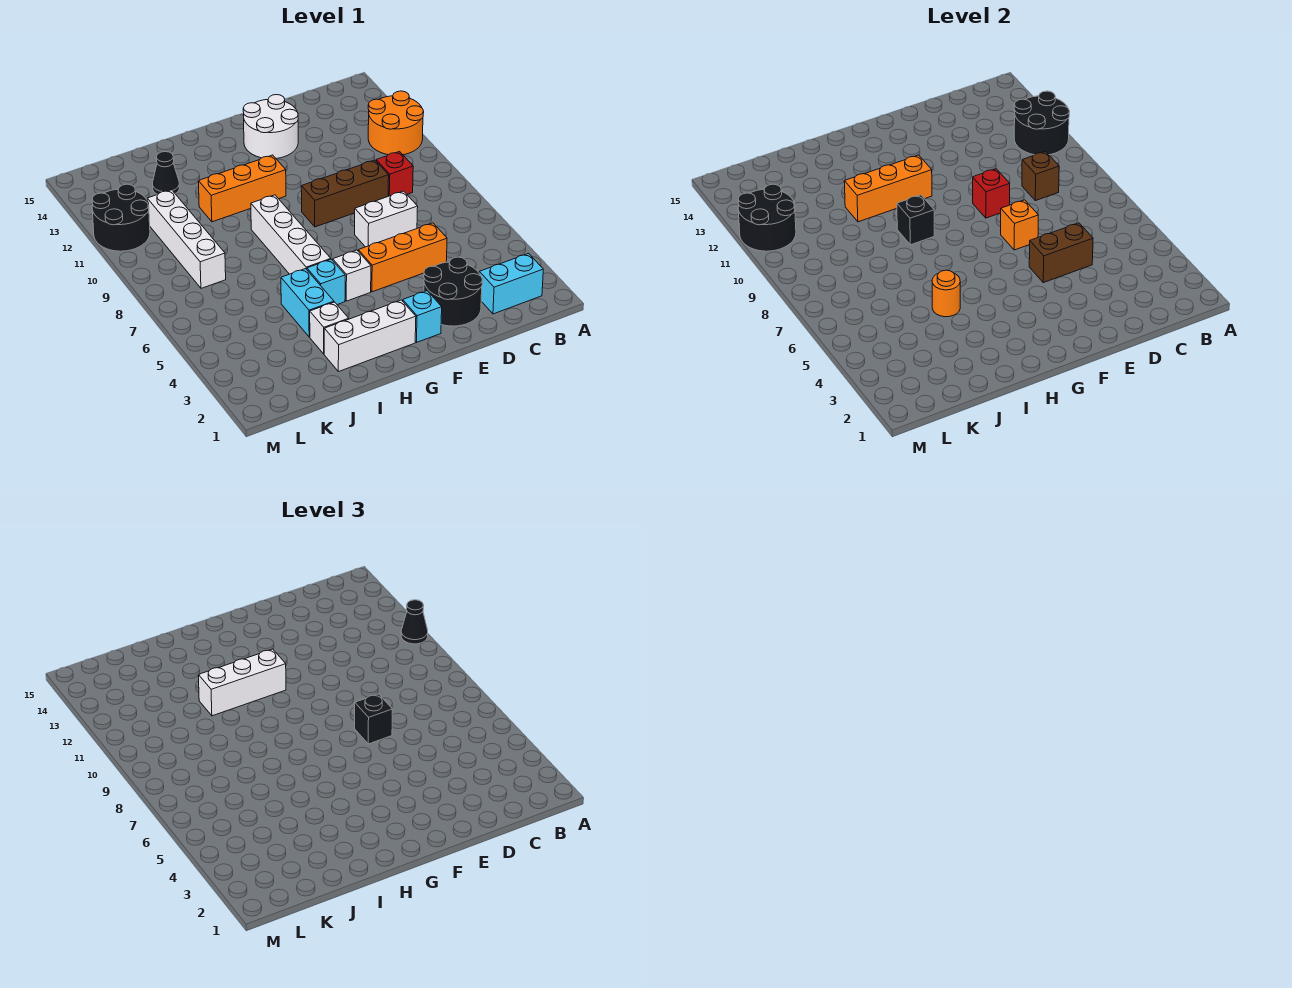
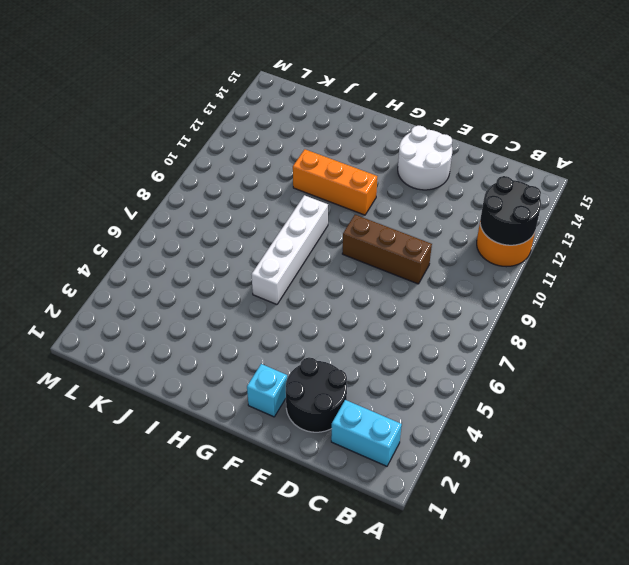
none -> red brick C9 level 1
none -> orange brick D5:F5 level 1
none -> white brick D7:E7 level 1
none -> white brick G2:I2 level 1

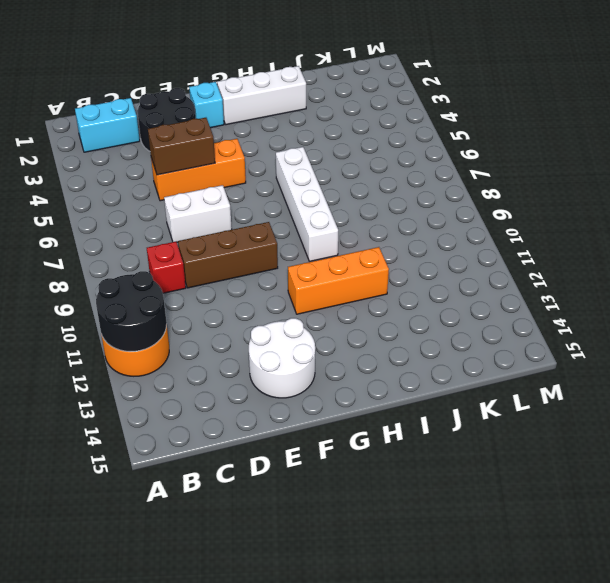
none -> white brick G5 level 1
none -> cyan brick H5 level 1
none -> white brick I3 level 1
none -> cyan brick I4:I5 level 1

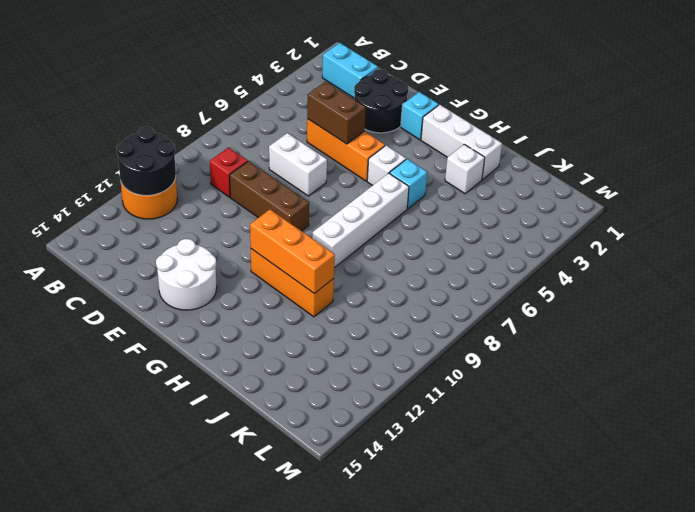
none -> cyan brick I4:I5 level 1
none -> black cone J13 level 1
none -> white brick K8:K11 level 1
none -> black round brick L11:M12 level 1

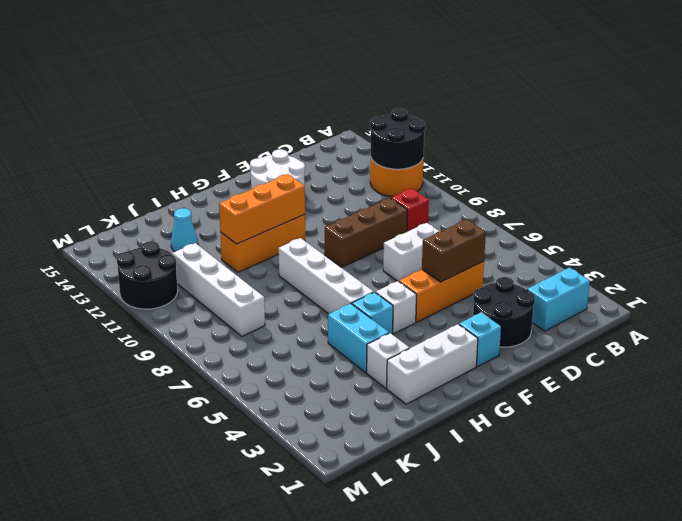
cyan cone J13 level 1 -> black cone J13 level 1
none -> brown brick C9 level 2
none -> orange brick E7 level 2
none -> red brick E9 level 2
none -> black brick H9 level 2

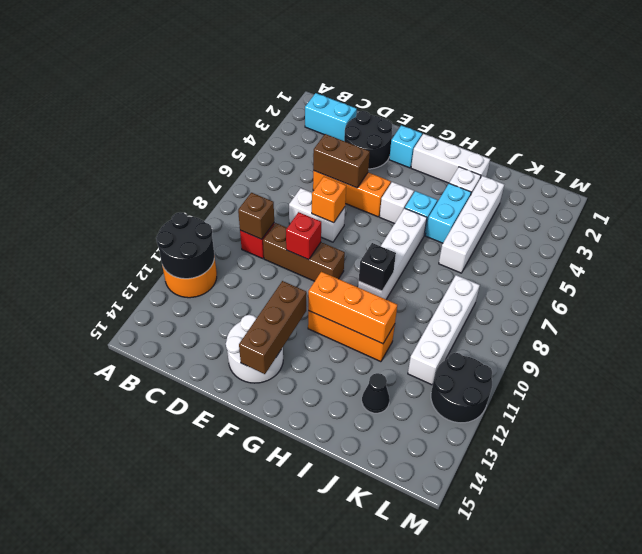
brown brick F12:F14 level 2 -> none
white brick J3:J6 level 1 -> none
none -> orange round brick I5 level 2
none -> black round brick L11:M12 level 2
none -> black cone A11 level 3
none -> black brick E7 level 3

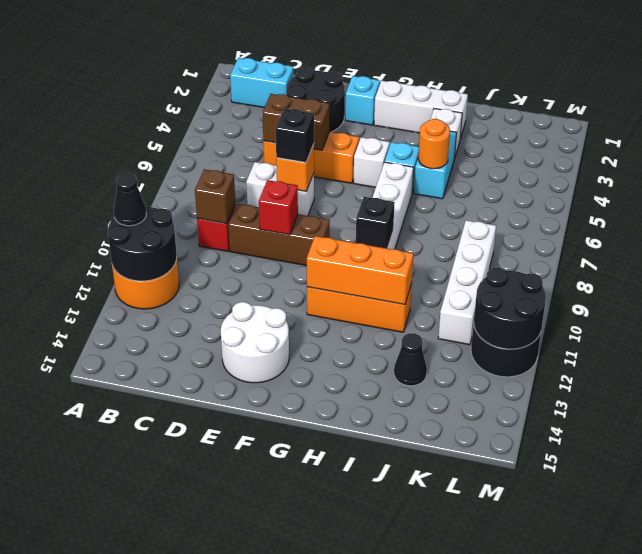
none -> white brick G11:I11 level 3

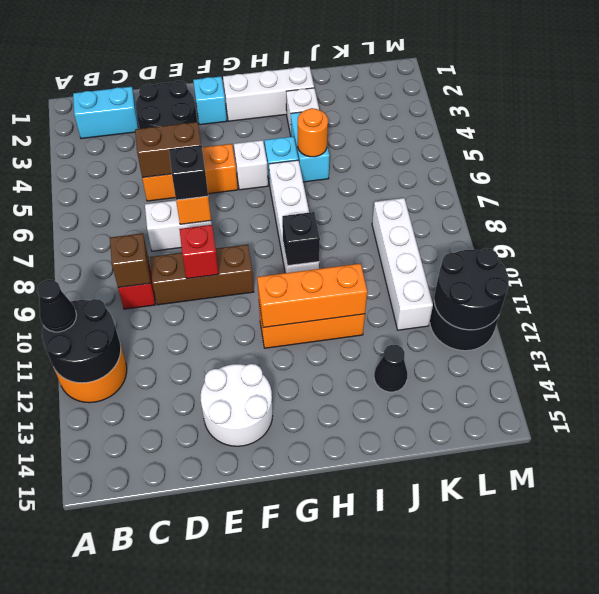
none -> white brick G11:I11 level 3

